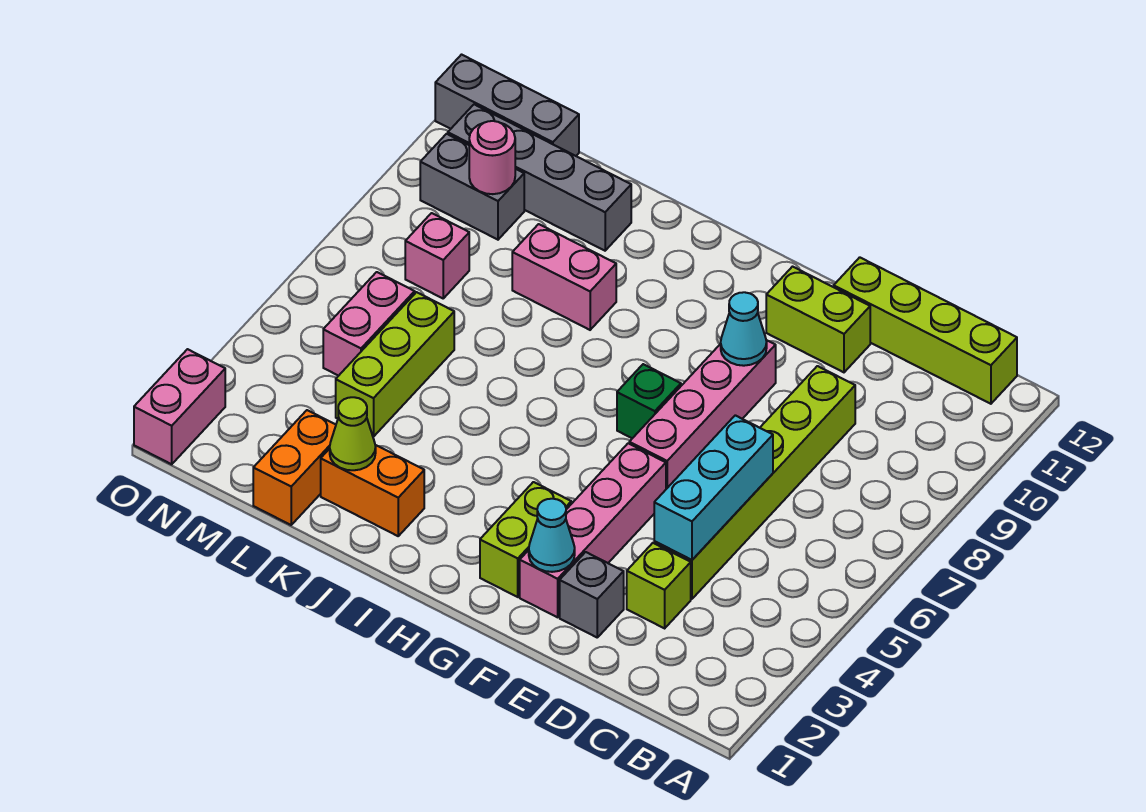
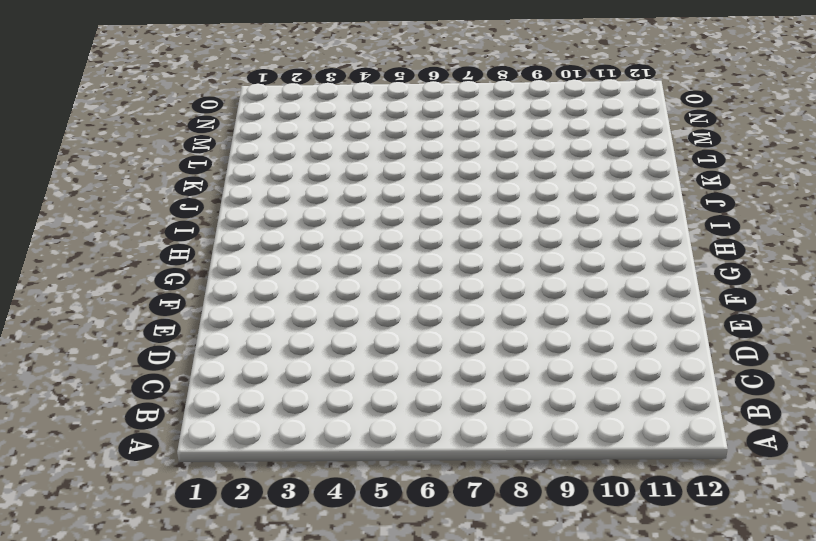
none -> lime brick B12:E12 level 1
none -> lime brick D3 level 1
none -> lime brick D4:D9 level 1

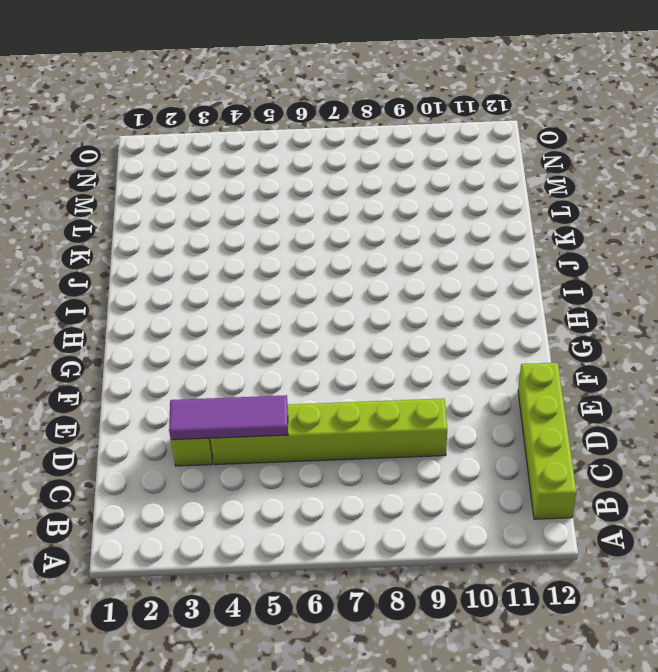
purple tile D3:D5 level 2 -> cyan brick D4:D6 level 2
none -> grey brick E2 level 1
none -> lime brick E11:F11 level 1
none -> pink brick F2:F5 level 1

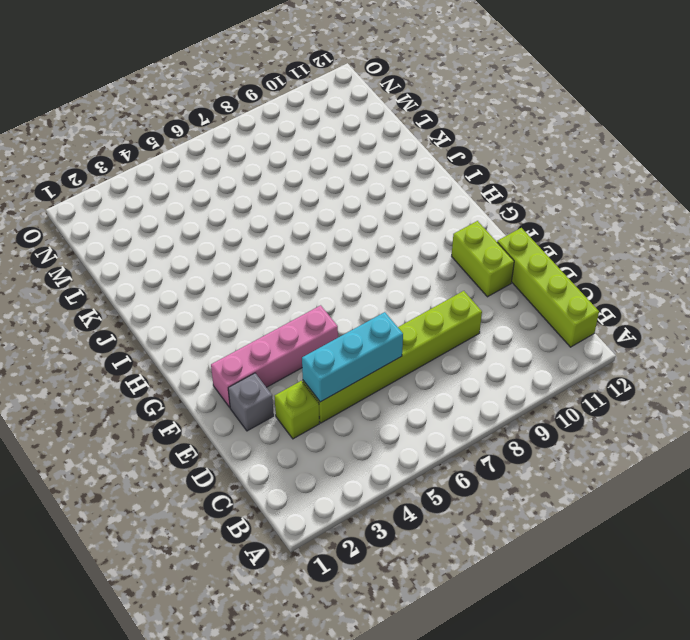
none -> pink brick F6:F9 level 1
none -> lime brick G2:G3 level 1
none -> green brick G7 level 1

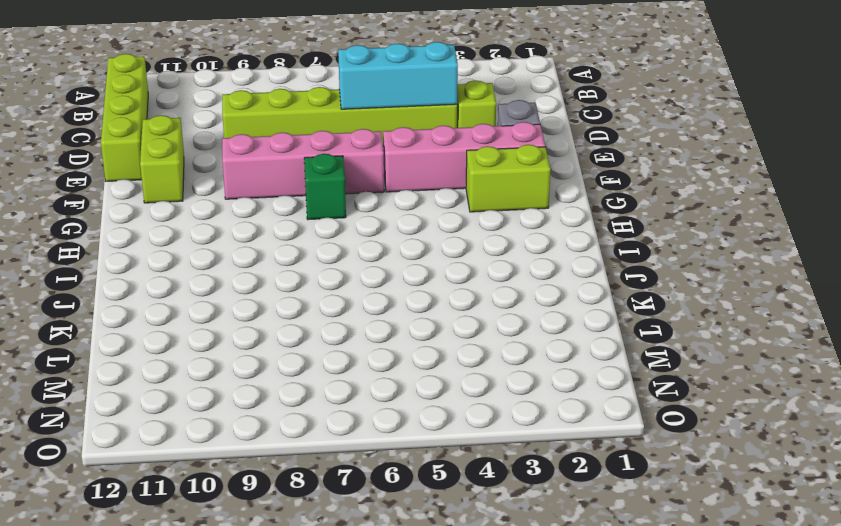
none -> orange brick J2:K2 level 1
none -> pink brick J9:K9 level 1
none -> grey brick K11:N11 level 1

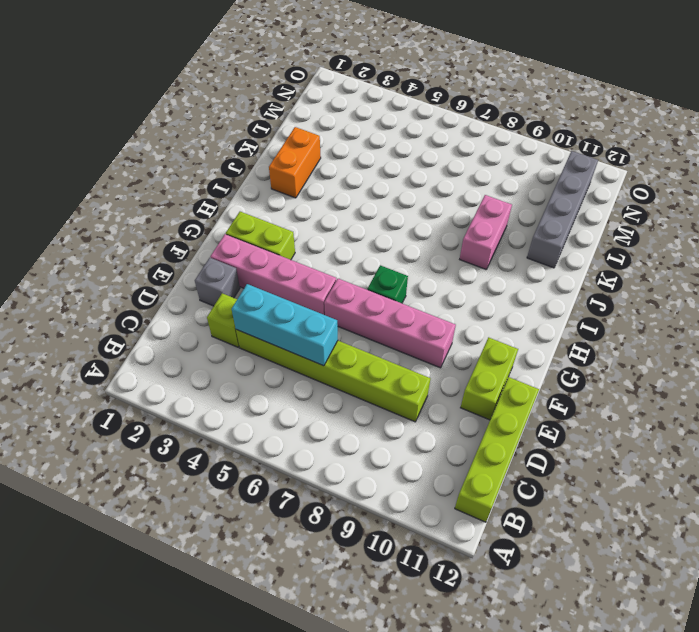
none -> orange brick L1:L2 level 1
none -> lime brick L4:L6 level 1
none -> pink brick M5:M6 level 1

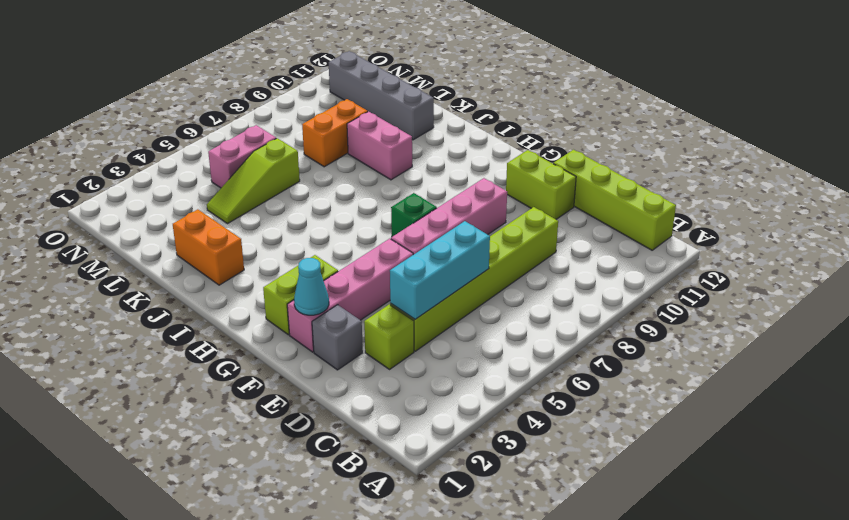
lime slope L4:L6 level 1 top 6 -> lime brick L4:L6 level 1
orange brick L8:L9 level 1 -> orange brick L1:L2 level 1
none -> pink brick M8 level 1
none -> grey brick M10:N10 level 1
none -> grey brick M12:O12 level 1

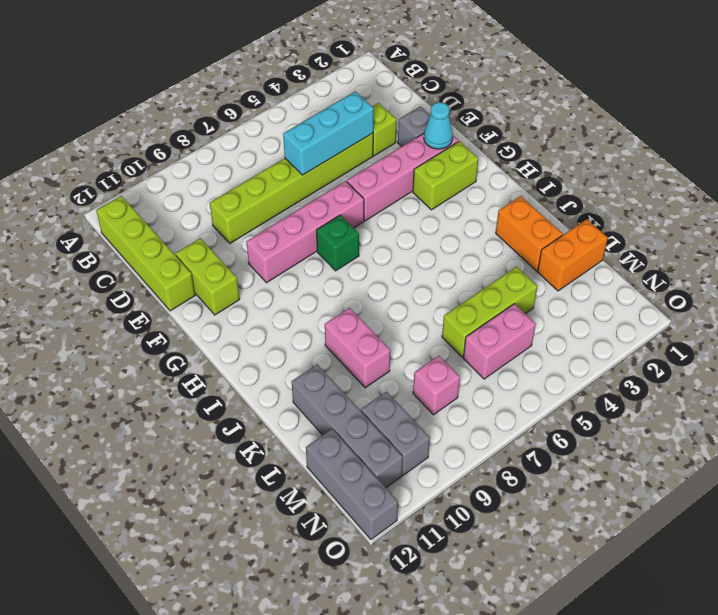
none -> pink brick O1:O2 level 1
none -> cyan cone F9 level 2
none -> lime cone K2 level 2

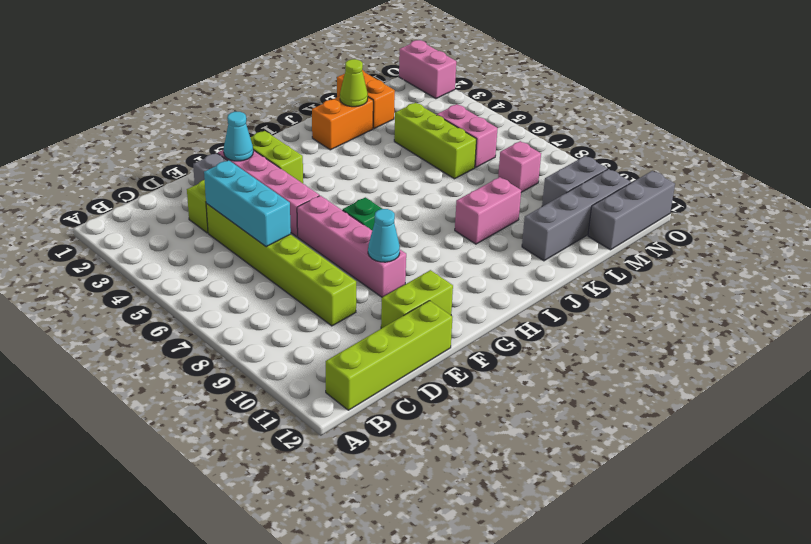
none -> pink round brick M10 level 2

